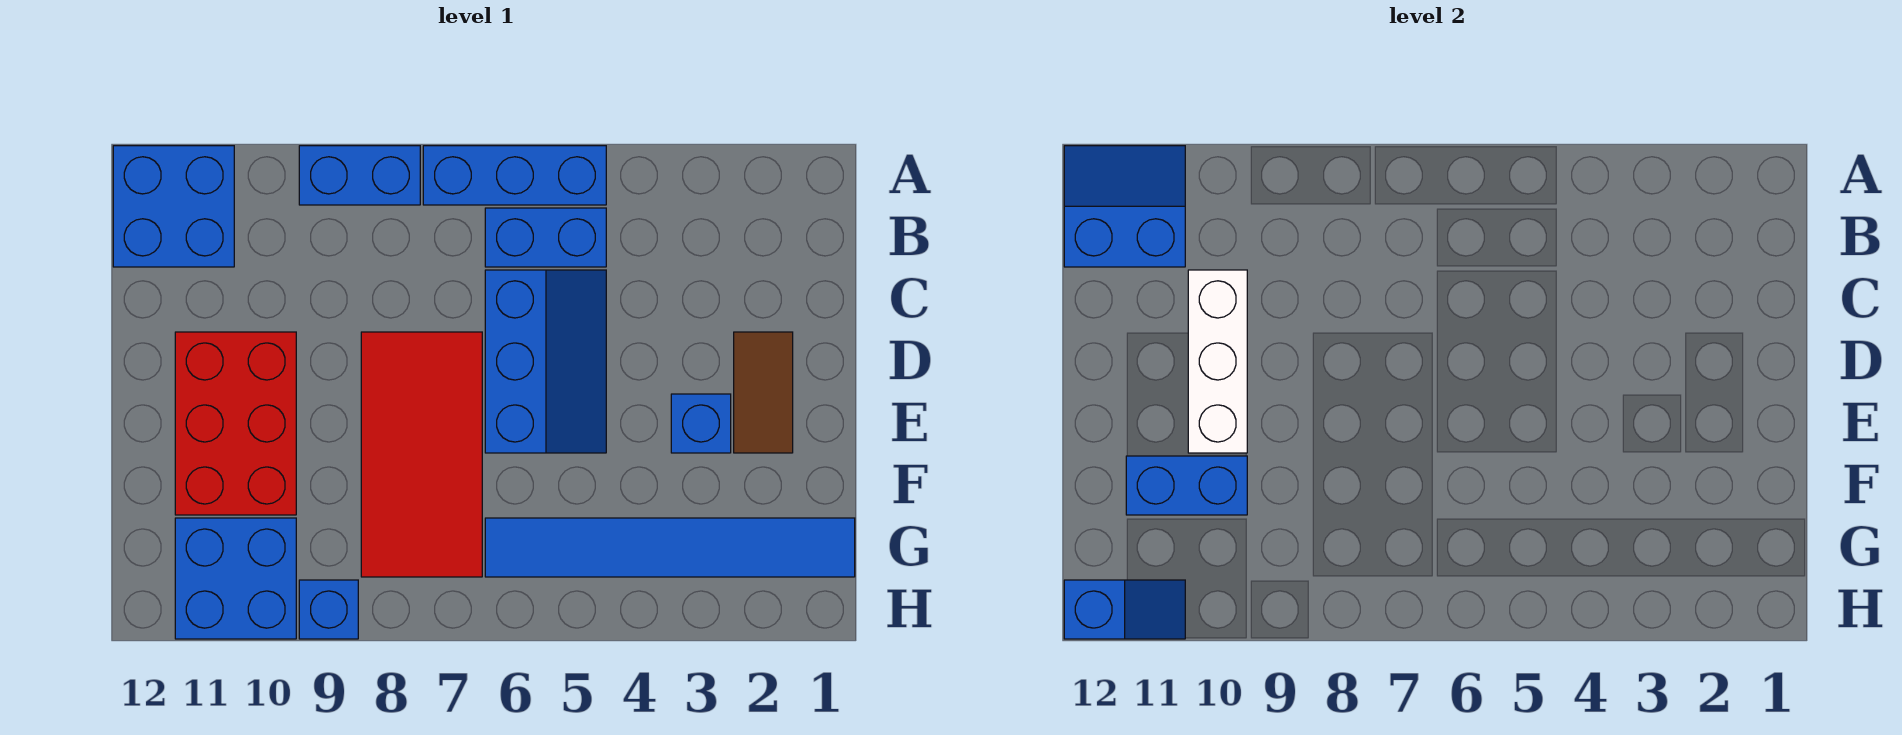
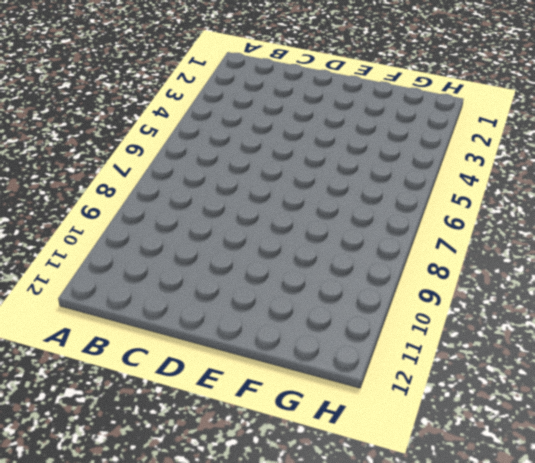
none -> blue brick A5:A7 level 1
none -> blue brick A8:A9 level 1
none -> blue brick A11:B12 level 1

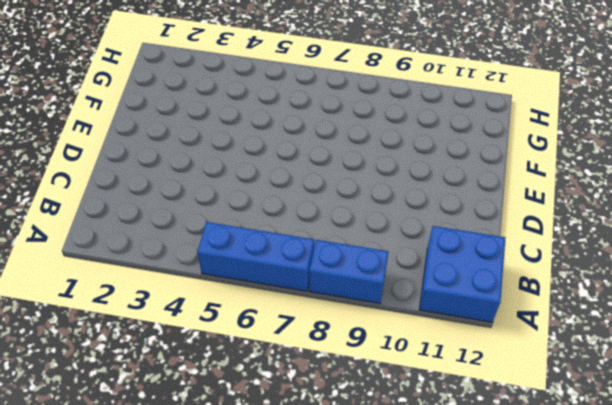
none -> blue brick B5:B6 level 1
none -> blue slope C5:E6 level 1 top 6
none -> brown tile D2:E2 level 1

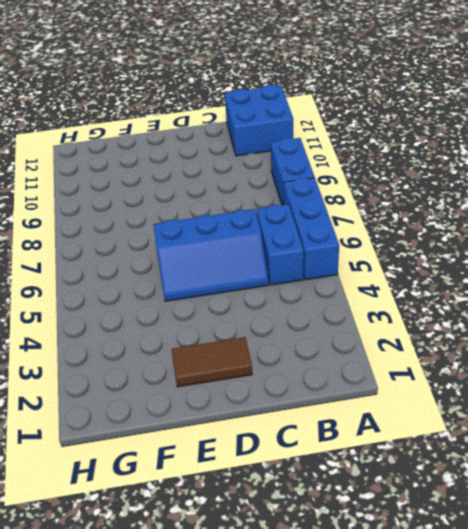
none -> red tile D7:G8 level 1
none -> red brick D10:F11 level 1
none -> blue brick E3 level 1

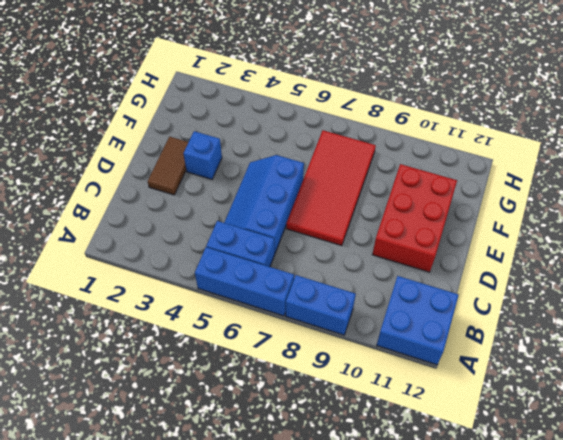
none -> blue tile G1:G6 level 1
none -> blue brick G10:H11 level 1
none -> blue brick H9 level 1

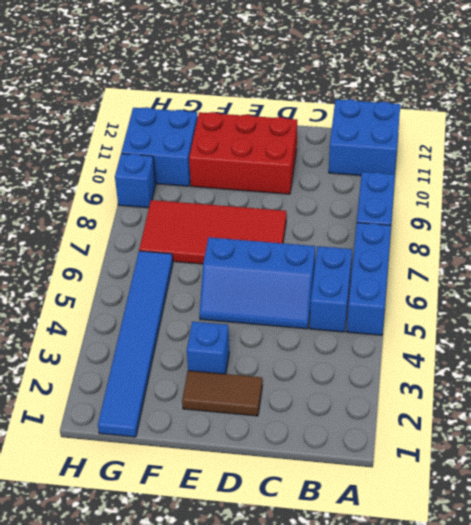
none -> blue slope A11:B12 level 2 top B
none -> white brick C10:E10 level 2
none -> blue brick F10:F11 level 2

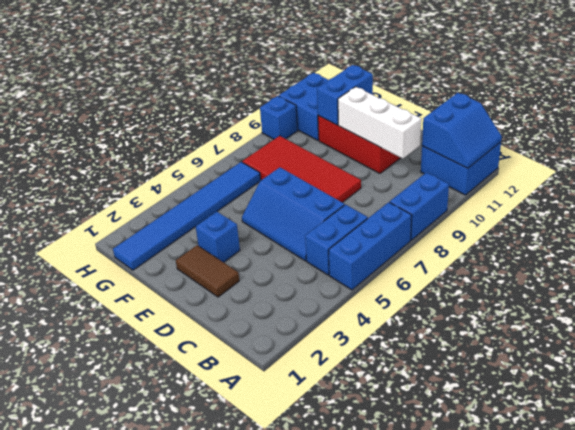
none -> blue slope H11:H12 level 2 top 12

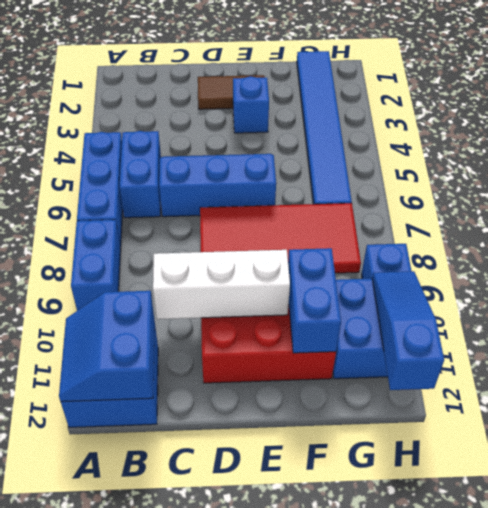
blue slope H10:H12 level 2 top 12 -> blue slope H11:H12 level 2 top 12

